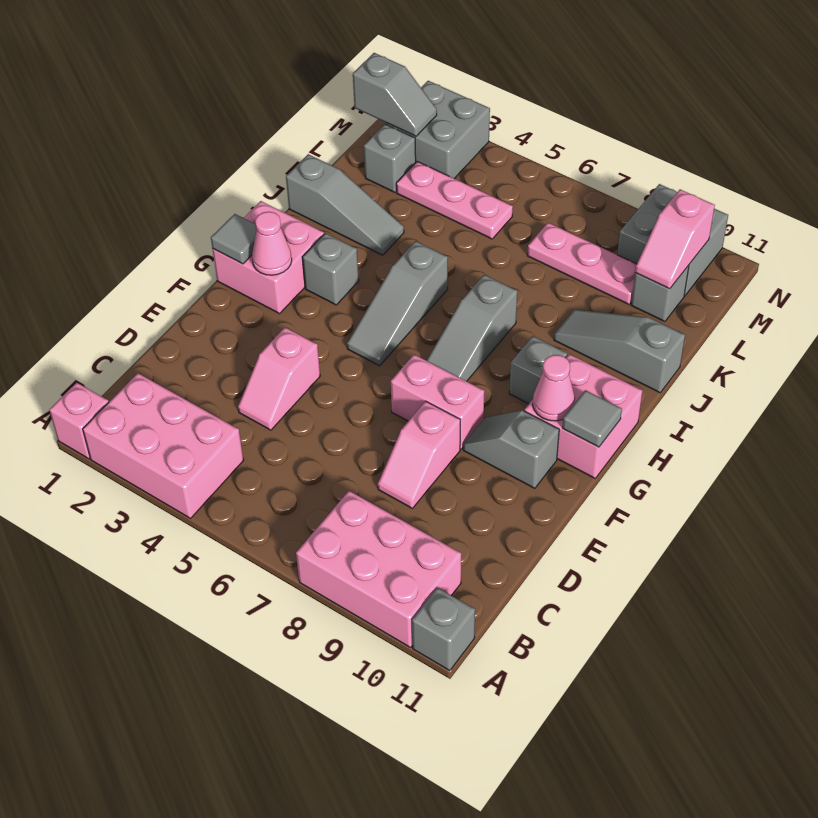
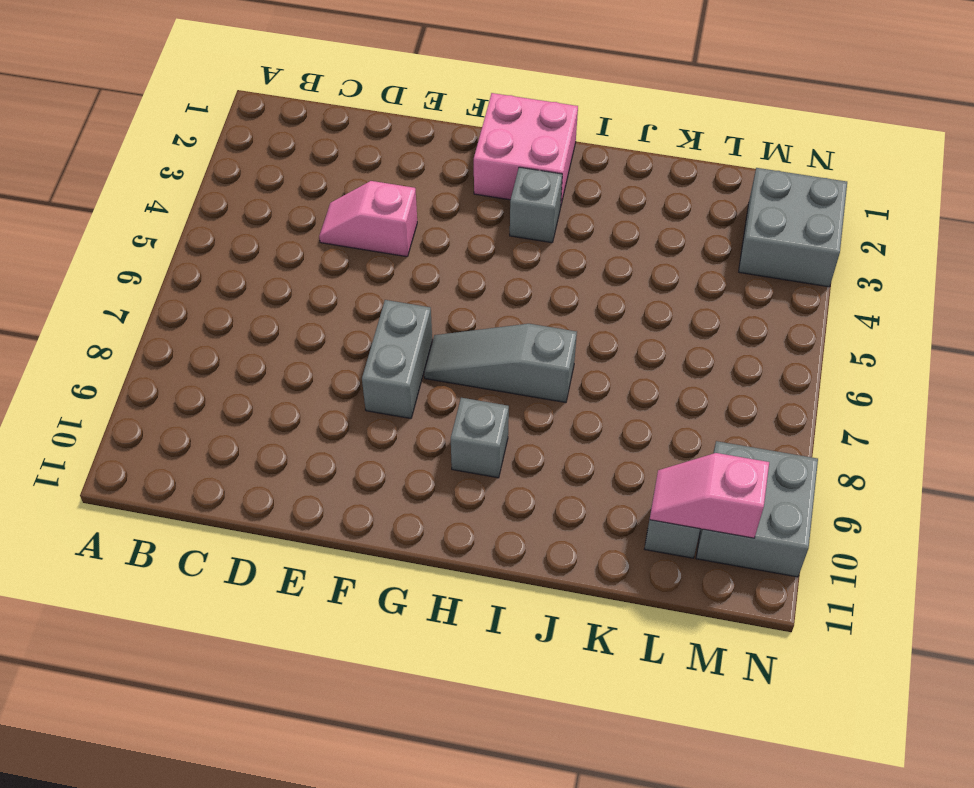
grey brick F7:F8 level 1 -> pink brick F7:F8 level 1
none -> pink brick A1 level 1
none -> pink brick A2:B4 level 1
none -> pink brick A8:B10 level 1

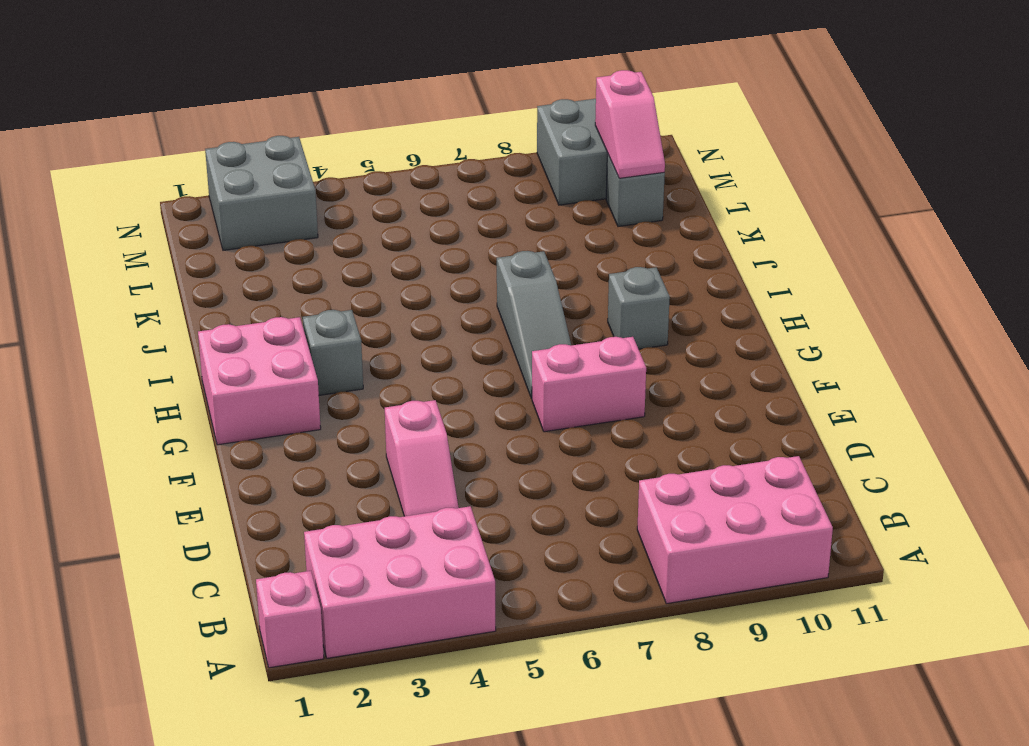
none -> grey brick A11 level 1
none -> pink slope D8:E8 level 1 top E
none -> grey slope F9:F10 level 1 top 10

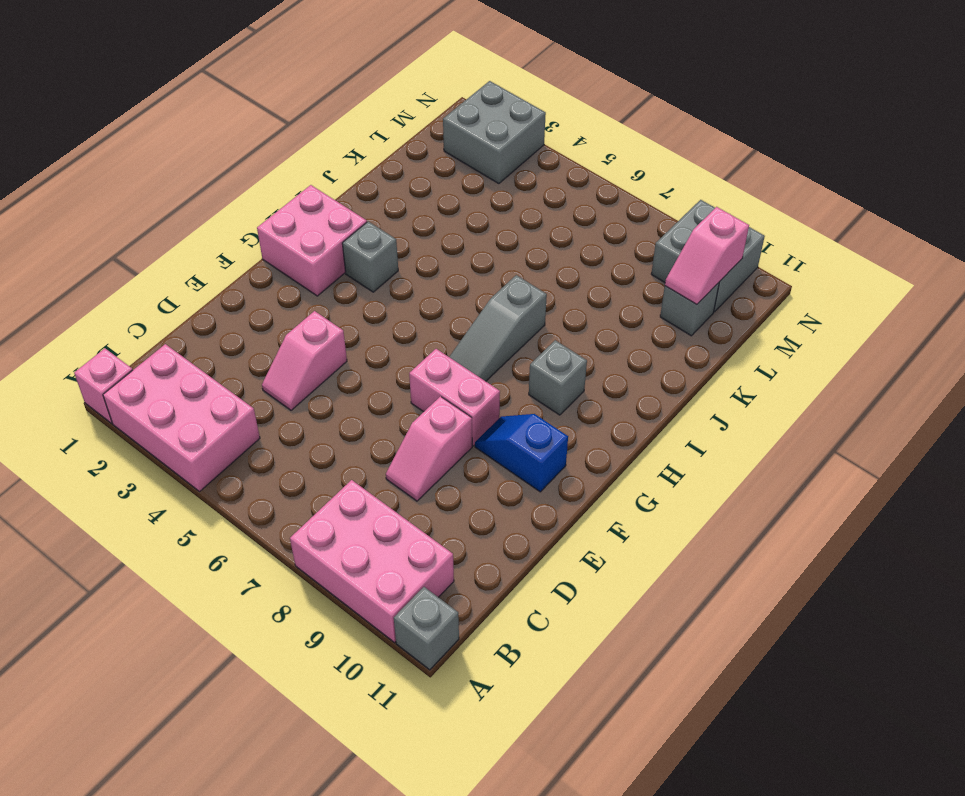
blue slope F9:F10 level 1 top 10 -> grey slope F9:F10 level 1 top 10
none -> grey slope G5:I5 level 1 top I
none -> pink brick G10:H11 level 1
none -> grey slope J1:J3 level 1 top 1

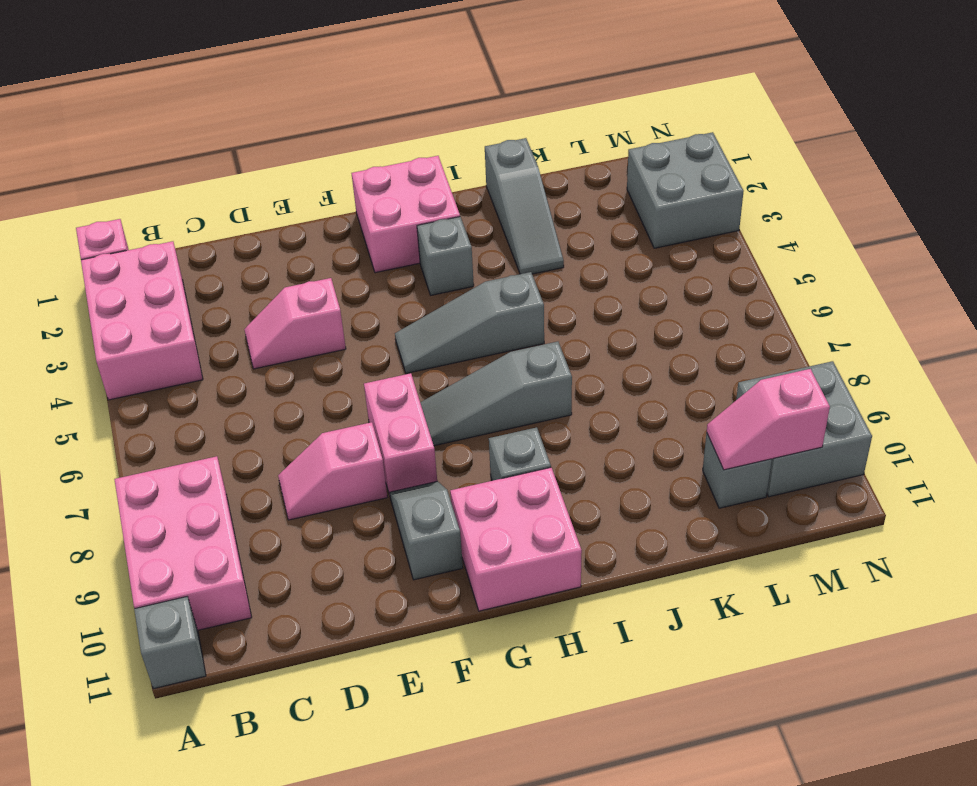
none -> grey slope J9:J11 level 1 top 11
none -> grey brick L2 level 1
none -> pink plate L3:L5 level 1

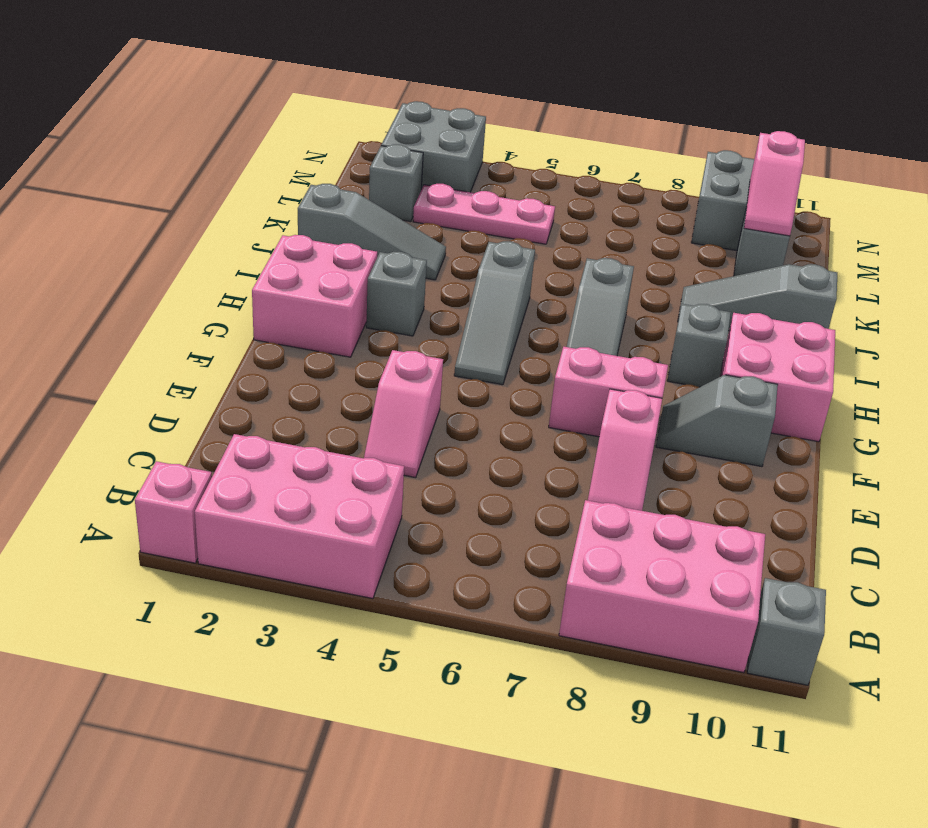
none -> pink plate L7:L9 level 1
none -> grey tile G1 level 2
none -> pink cone G2 level 2

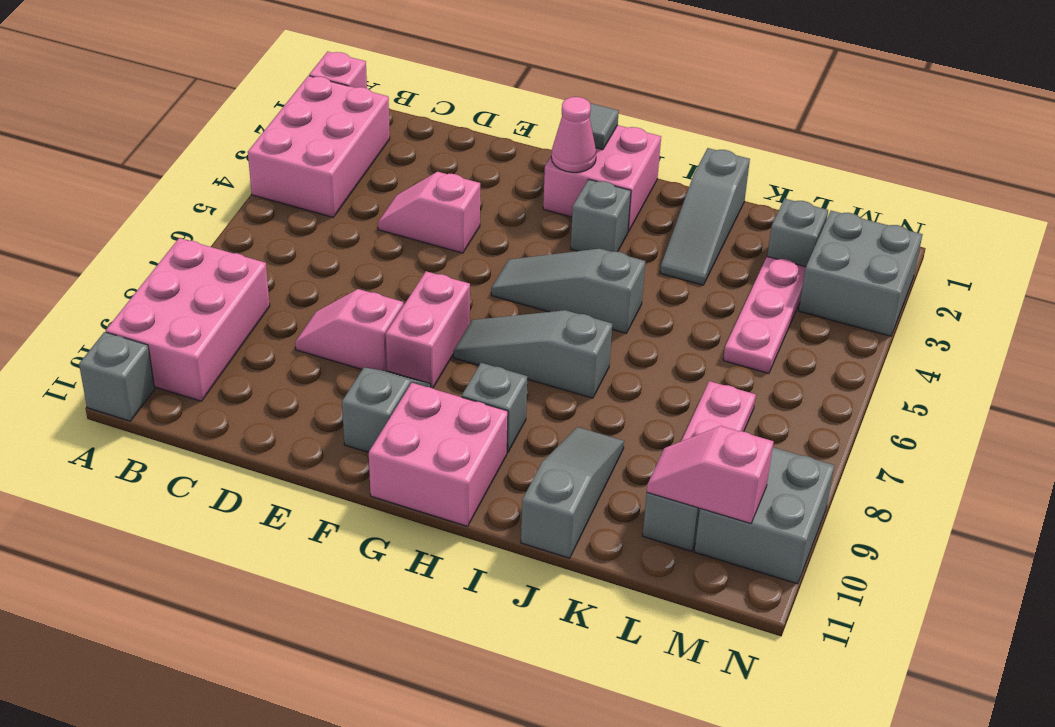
none -> pink cone G10 level 2
none -> grey tile G11 level 2
none -> grey slope M1:M2 level 2 top 1

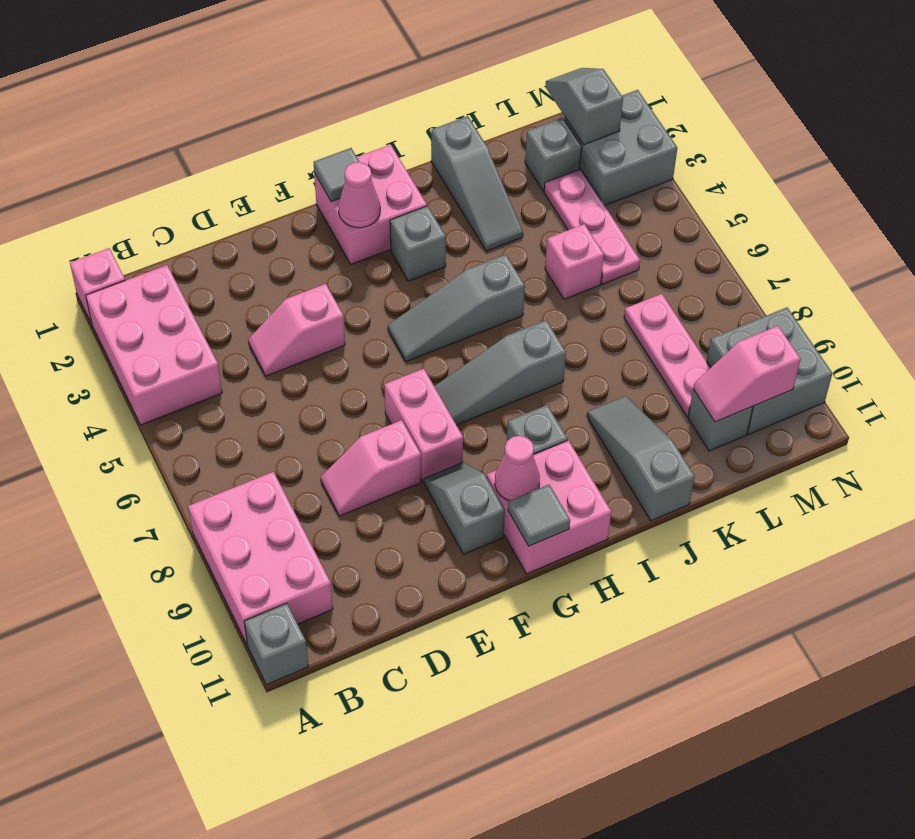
pink brick K5 level 1 -> none
grey slope M1:M2 level 2 top 2 -> grey slope M1:M2 level 2 top 1

